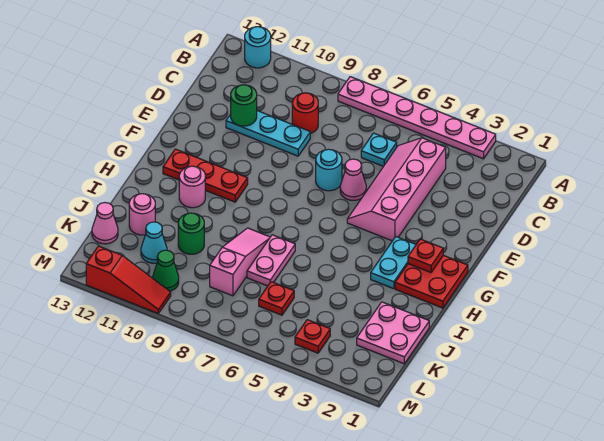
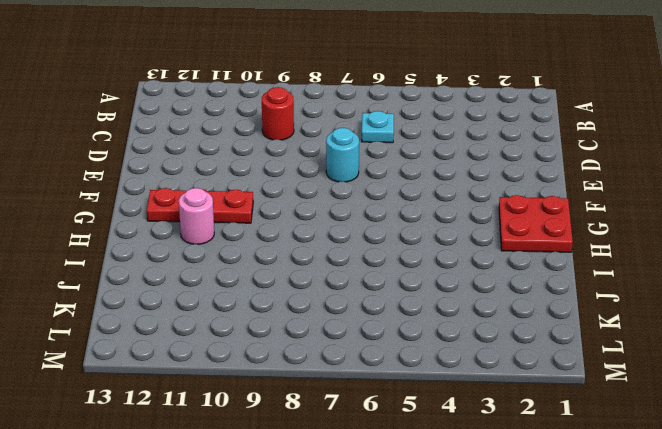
none -> pink plate A3:A8 level 1
none -> cyan round brick A12 level 1
none -> pink slope C4:F5 level 1 top 4

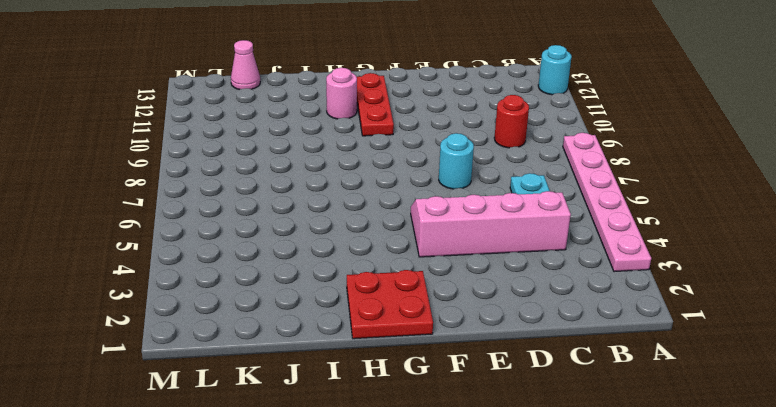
none -> cyan plate D9:D11 level 1
none -> pink cone E6 level 1
none -> cyan plate G3:H3 level 1

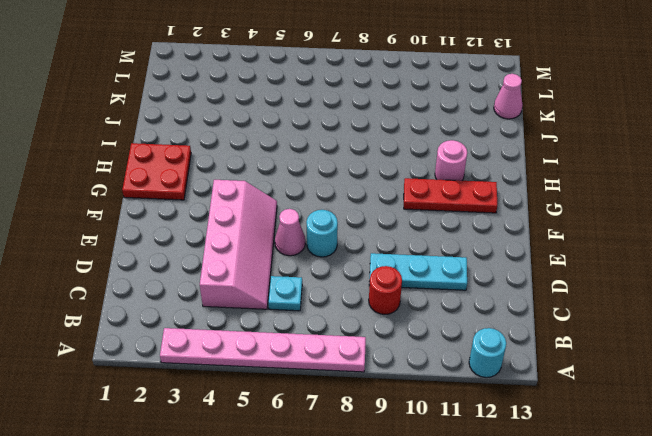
none -> cyan plate G3:H3 level 1
none -> pink plate I7:J7 level 1
none -> pink slope I8:K8 level 1 top K

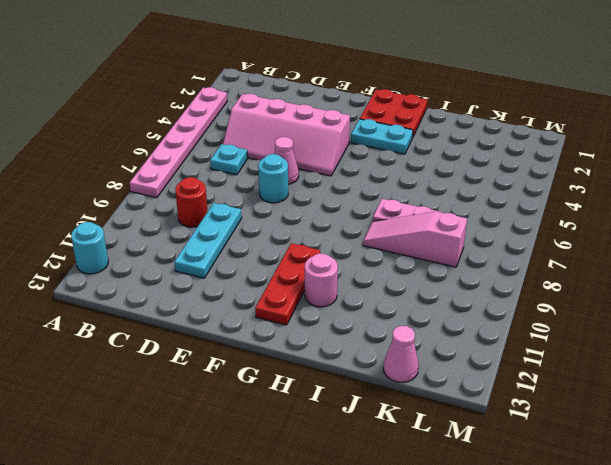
none -> pink plate J1:K2 level 1
none -> green round brick J10 level 1
none -> pink round brick J12 level 1

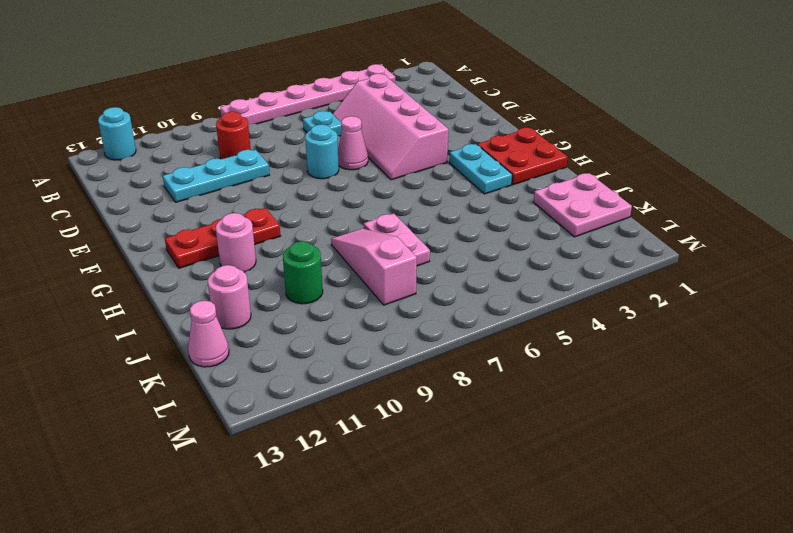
none -> red plate K6 level 1
none -> cyan cone K11 level 1
none -> red plate L4 level 1

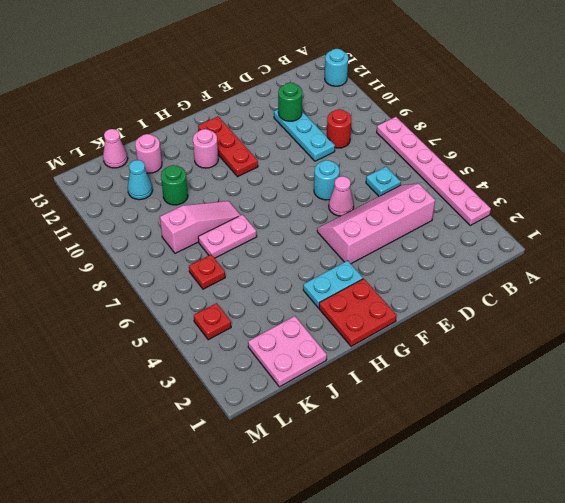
none -> green cone L10 level 1
none -> red slope M10:M12 level 1 top 12
none -> red plate G2 level 2

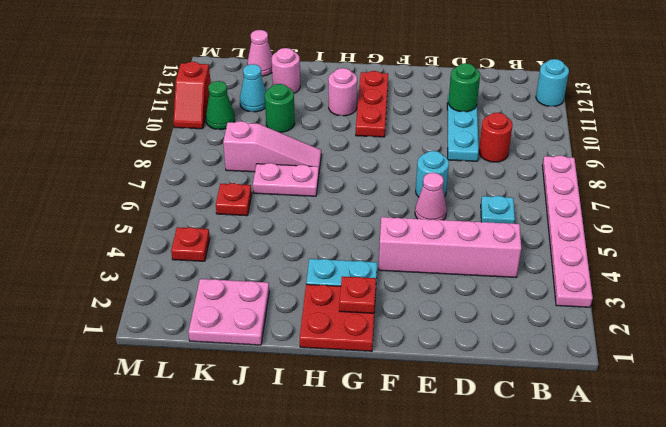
red slope M10:M11 level 1 top 11 -> red slope M10:M12 level 1 top 12

